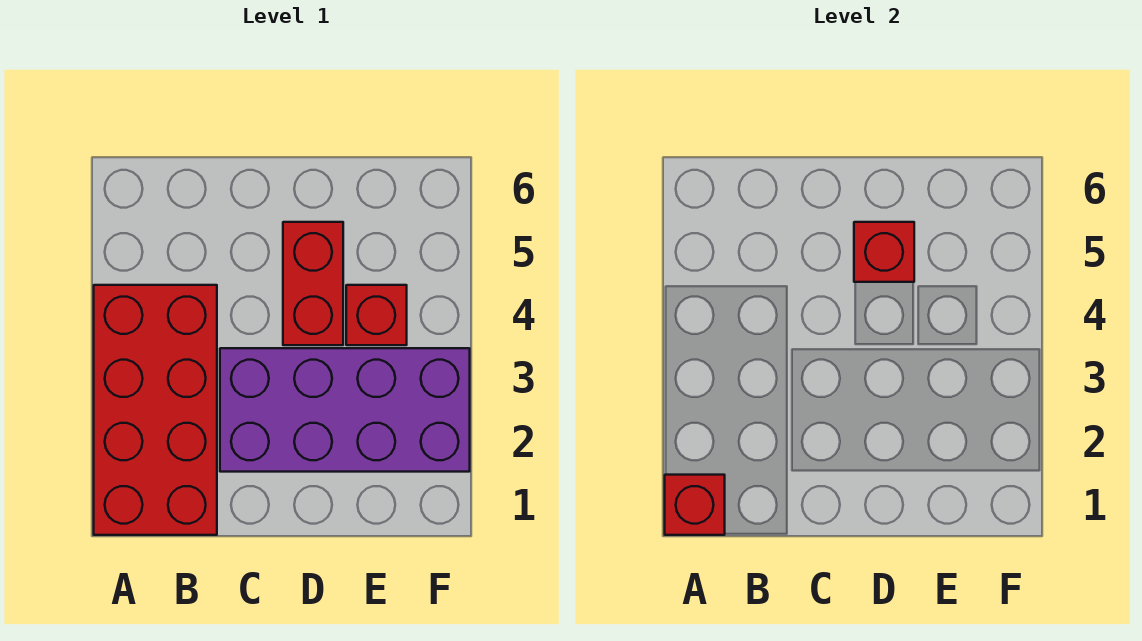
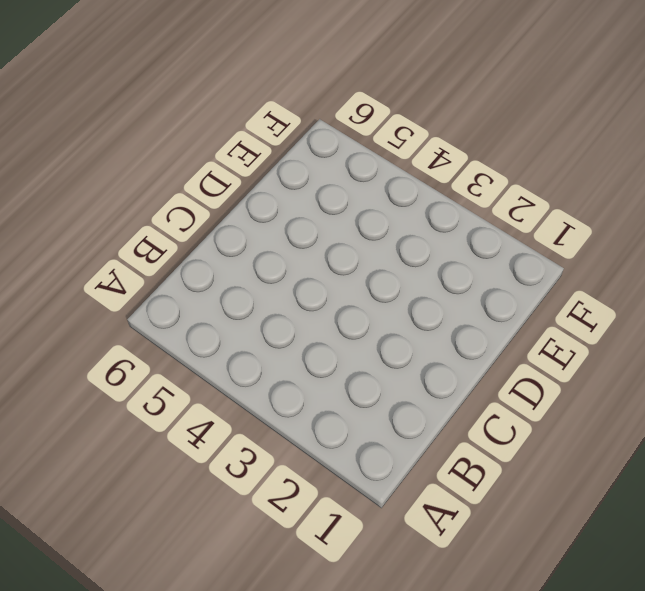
none -> red brick A1:B4 level 1
none -> purple brick C2:F3 level 1

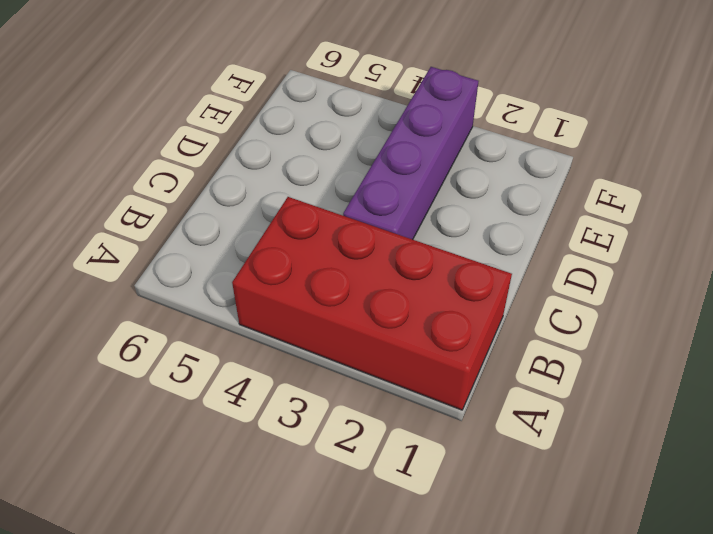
purple brick C3:F3 level 1 -> purple brick C2:F3 level 1
none -> red brick D4:D5 level 1
none -> red brick E4 level 1

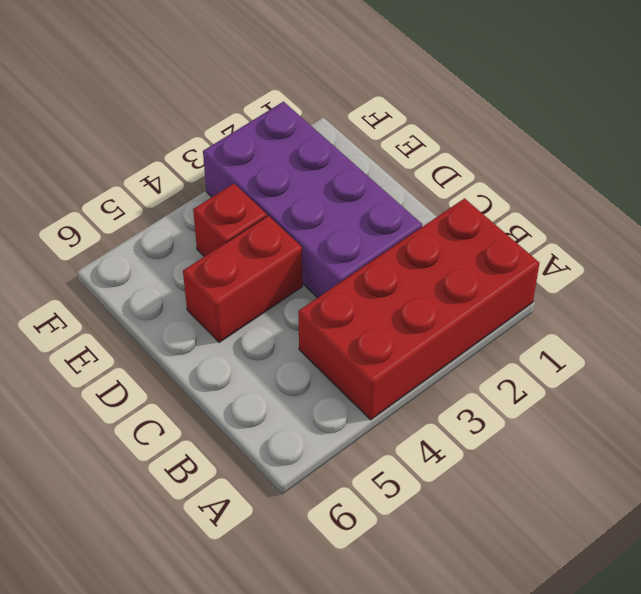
none -> red brick A1 level 2
none -> red brick D5 level 2

